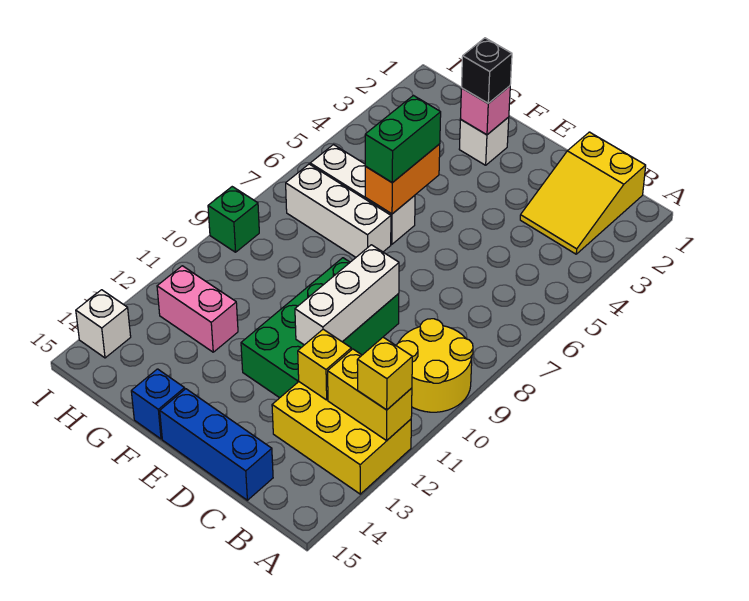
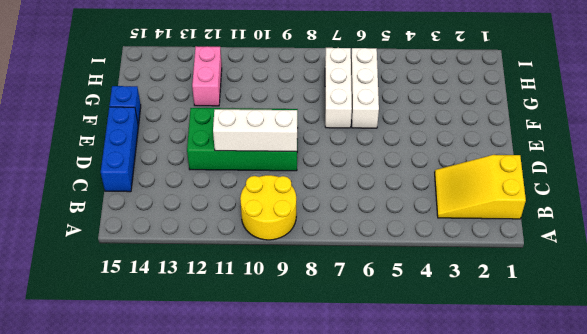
none -> yellow brick A12:C13 level 1
none -> white brick F2 level 1
none -> green brick I9 level 1

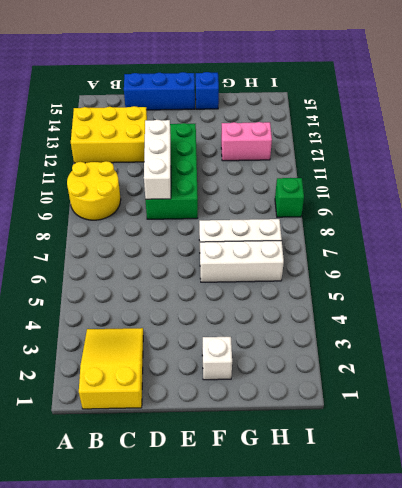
none -> white brick I14 level 1
none -> yellow brick A12:B12 level 2
none -> yellow brick C12 level 2

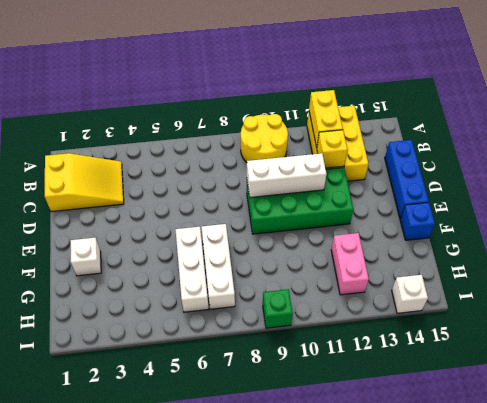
none -> pink brick F2 level 2
none -> orange brick F5:F6 level 2
none -> yellow brick A12 level 3

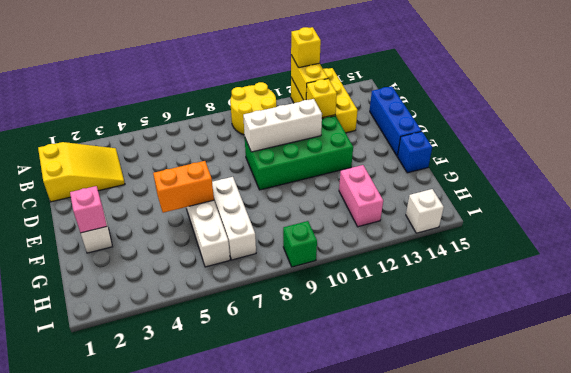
none -> black brick F2 level 3
none -> green brick F5:F6 level 3

